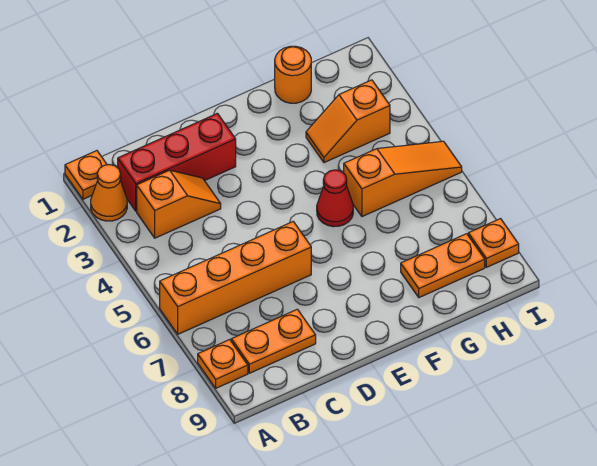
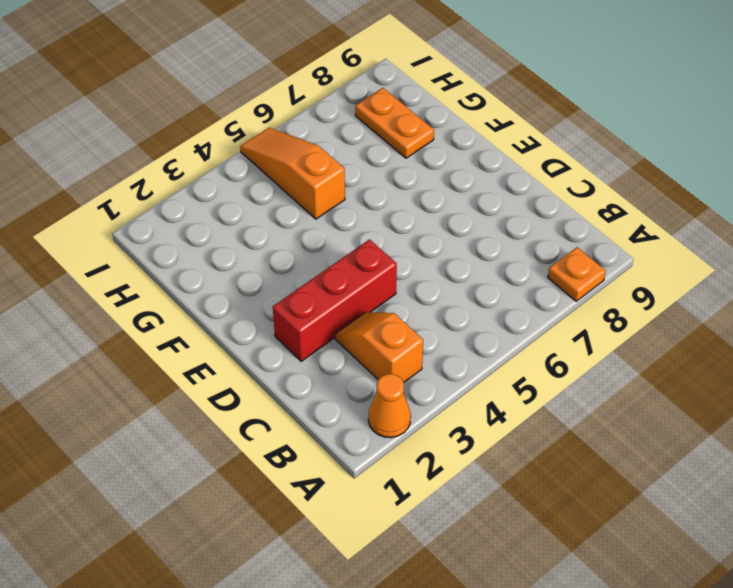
red brick D2:D4 level 1 -> red brick B2:D2 level 1
none -> orange plate A1 level 1
none -> orange brick A6:D6 level 1
none -> orange plate B8:C8 level 1

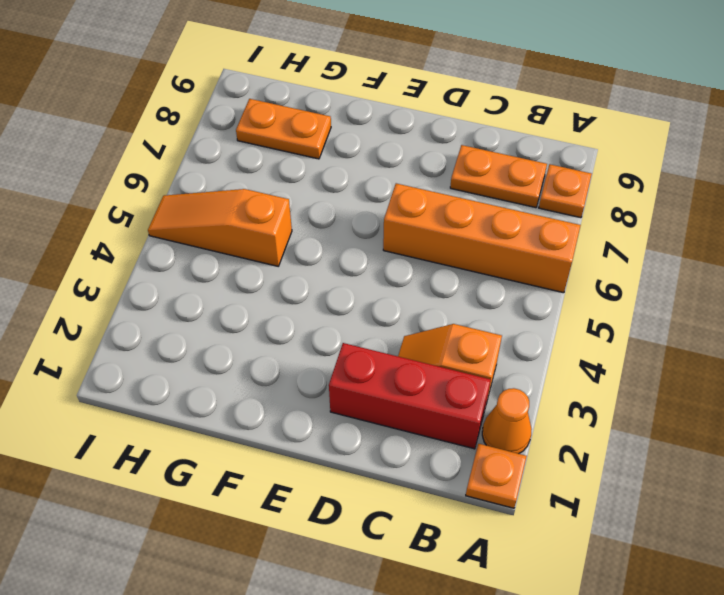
none -> red cone F5 level 1
none -> orange round brick G1 level 1
none -> orange slope G3:H3 level 1 top H

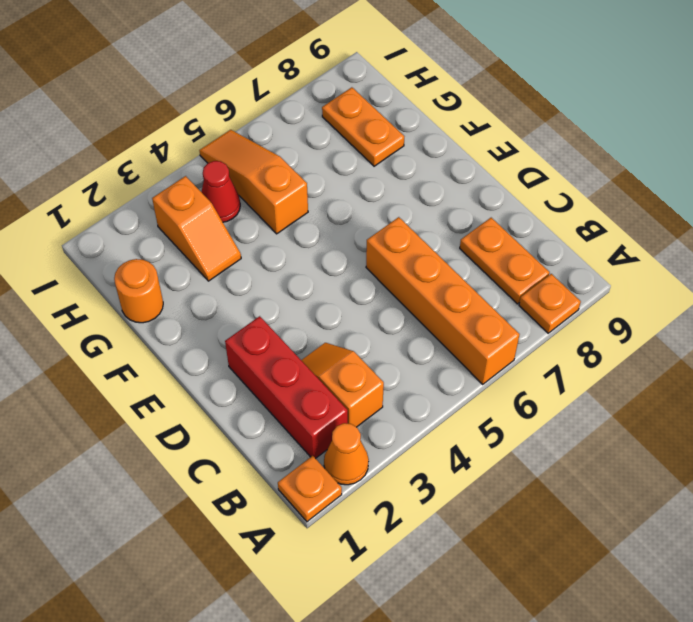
red cone H4 level 1 -> red cone F5 level 1
none -> orange plate I8 level 1

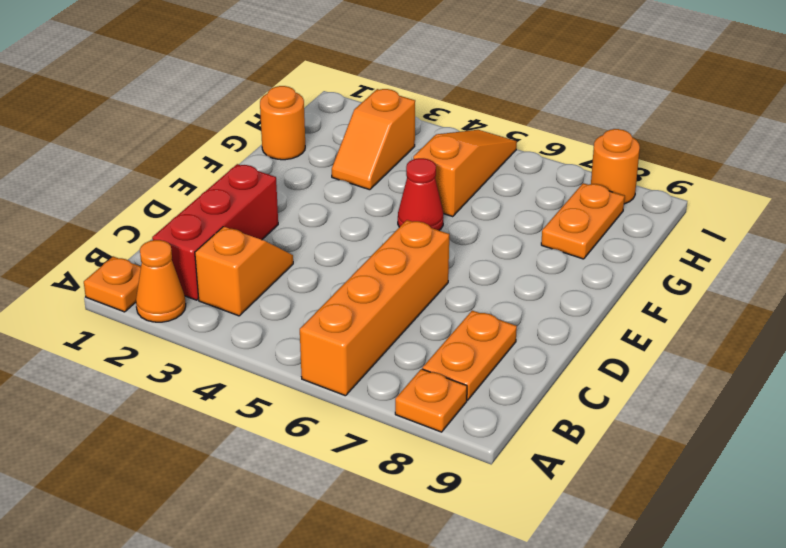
orange round brick I8 level 1 -> orange plate I8 level 1

